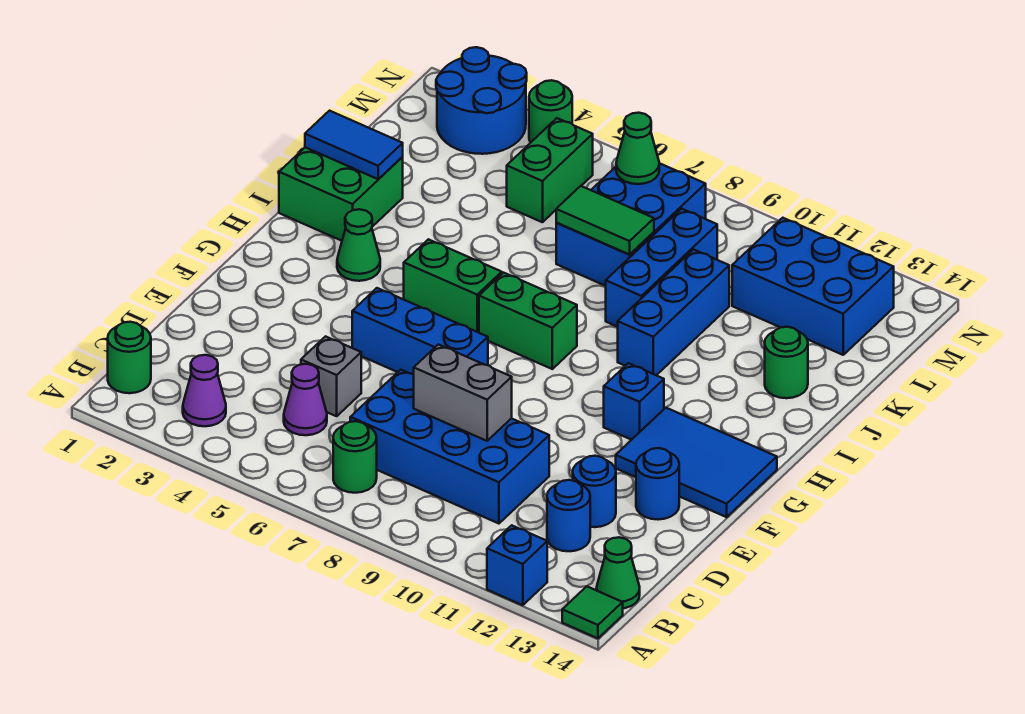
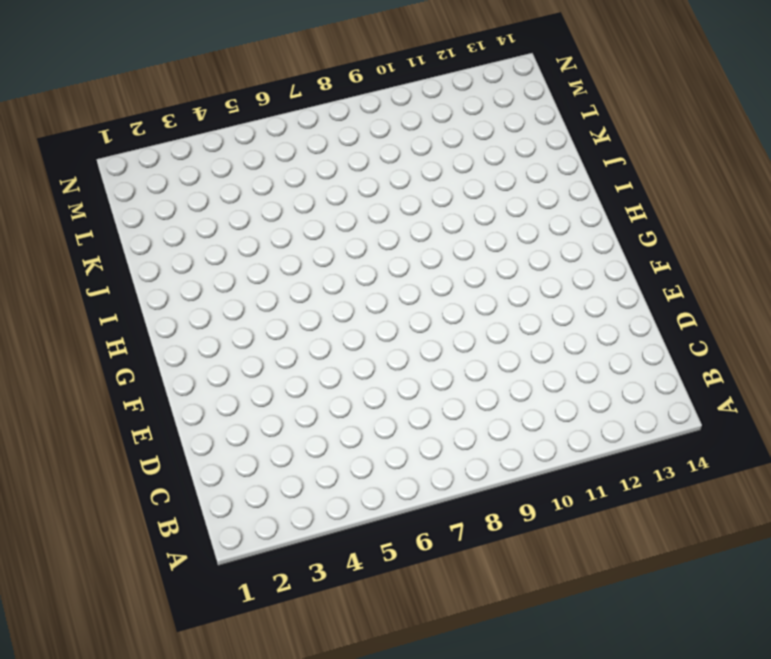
none -> blue brick A12 level 1
none -> green tile A14 level 1
none -> green round brick B1 level 1
none -> purple cone B3 level 1

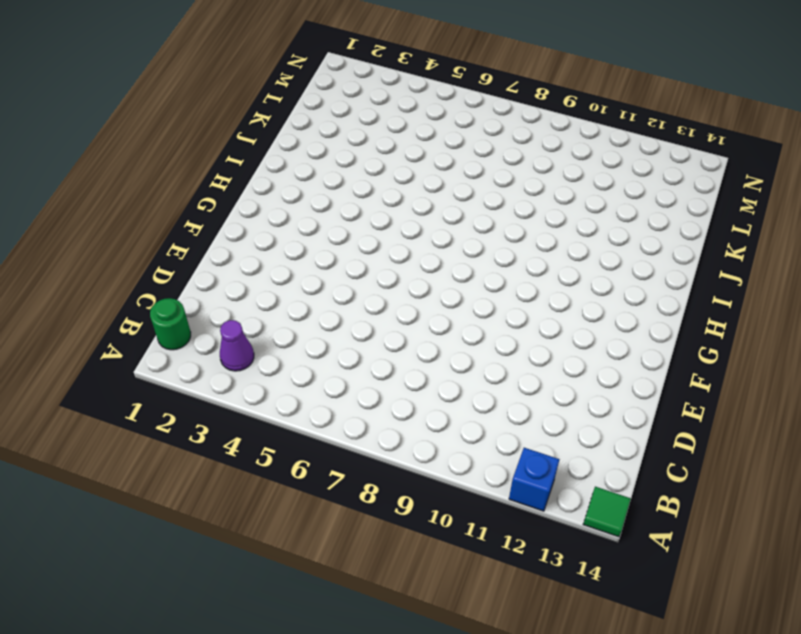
none -> green round brick B7 level 1
none -> green cone B14 level 1
none -> purple cone C5 level 1
none -> blue brick C7:D10 level 1

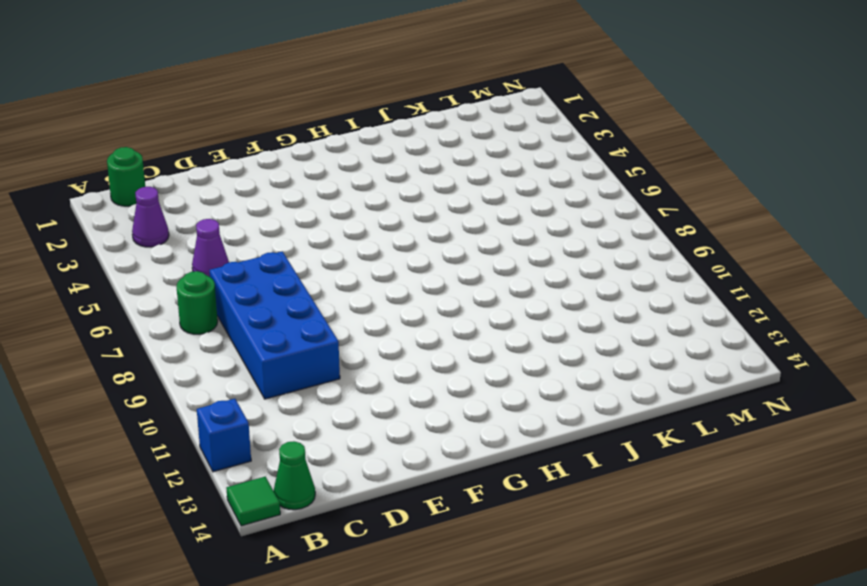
none -> blue round brick C12 level 1
none -> grey brick D5 level 1
none -> blue round brick D12 level 1
none -> blue round brick E13 level 1

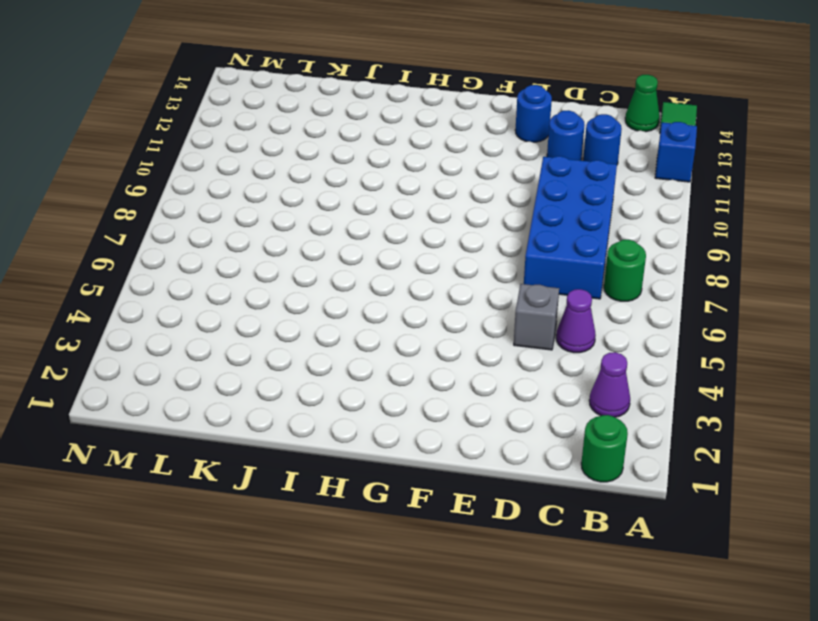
none -> blue brick F5:F7 level 1
none -> blue tile F12:G14 level 1
none -> blue brick G11 level 1
none -> green cone H3 level 1

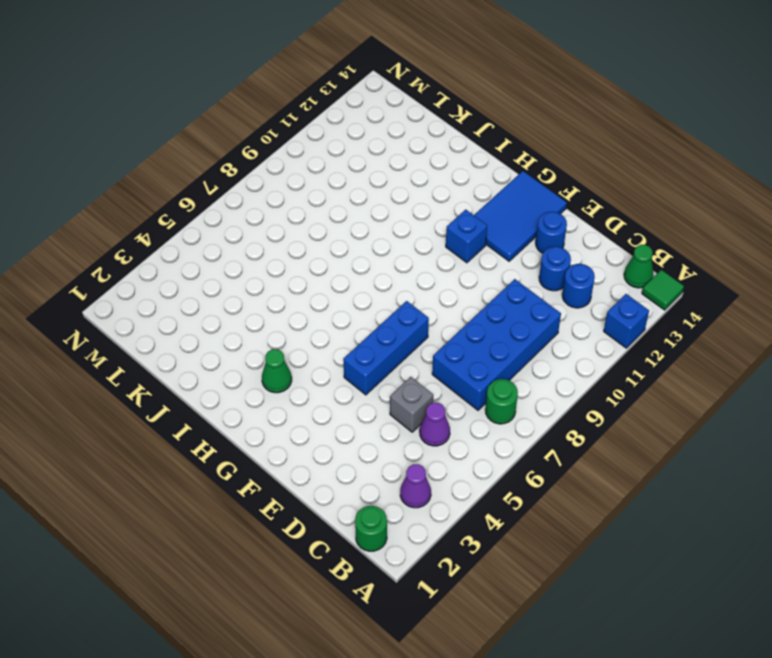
none -> green brick H5:H6 level 1
none -> green brick H7:H8 level 1
none -> green brick I1:J2 level 1
none -> blue brick I10:K10 level 1

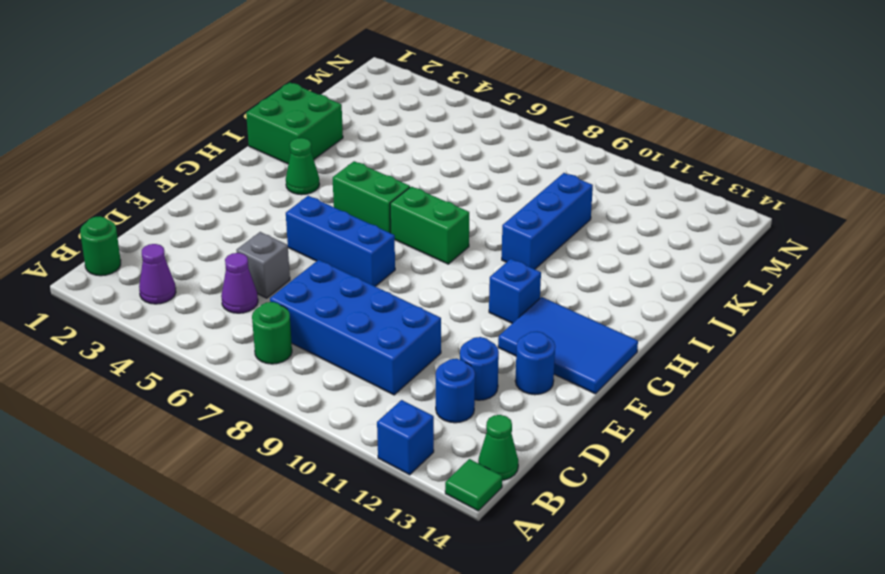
none -> blue brick J9:L9 level 1
none -> green round brick J13 level 1
none -> blue brick K7:M8 level 1
none -> green brick L5:M5 level 1

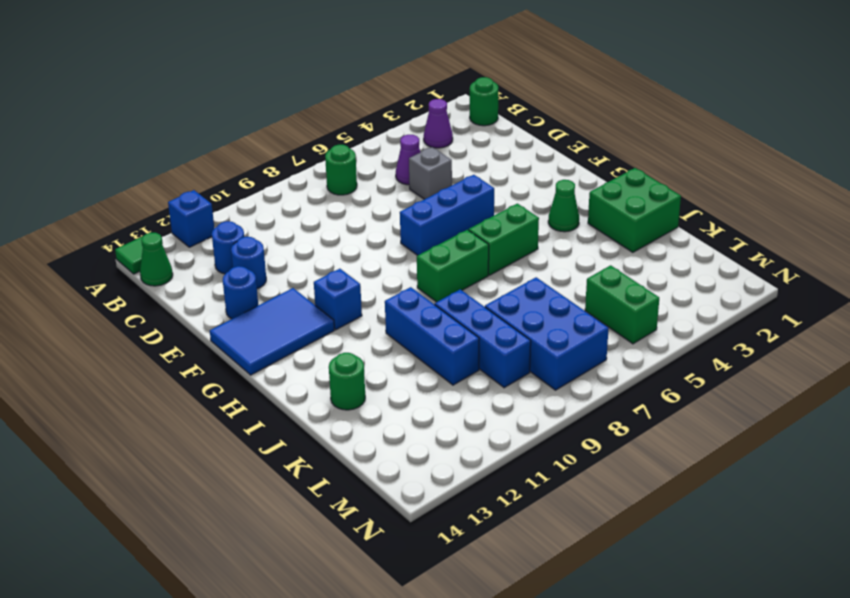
none -> blue brick C7:D10 level 1
none -> blue brick L11:M13 level 1
none -> blue round brick M2:N3 level 1
none -> green round brick N4 level 1

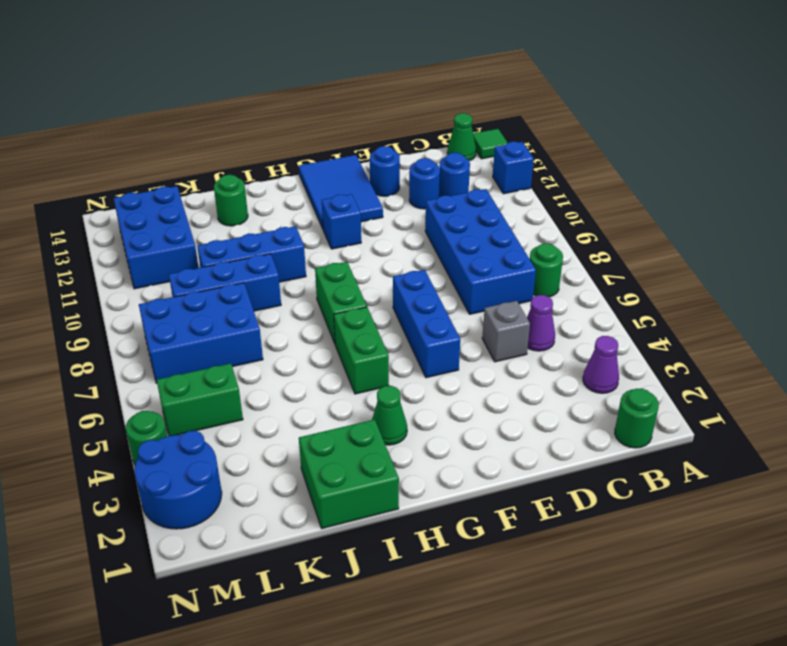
none -> grey brick D8:D9 level 2
none -> blue tile J1:J2 level 2
none -> green tile K7:K8 level 2
none -> green cone M7 level 2

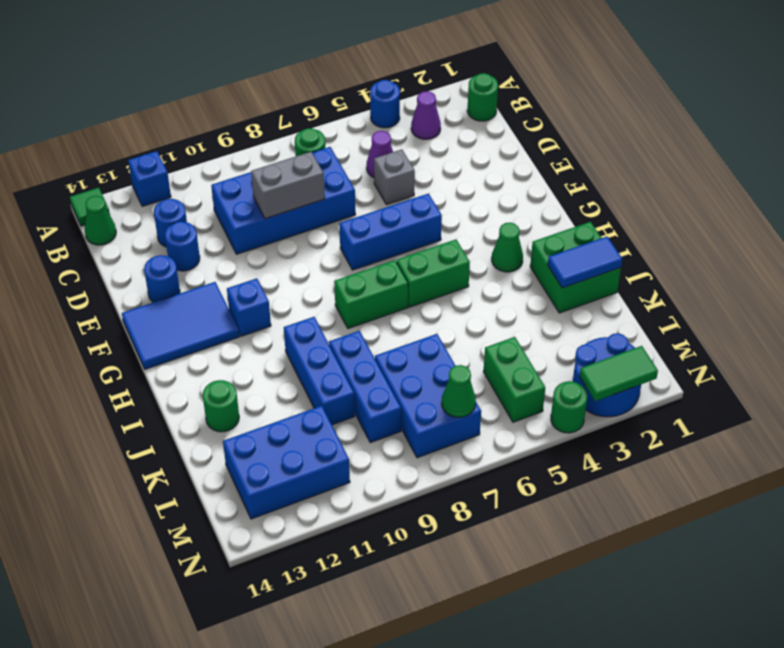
blue round brick A4 level 1 -> none
green tile N2:N3 level 2 -> green tile K7:K8 level 2

